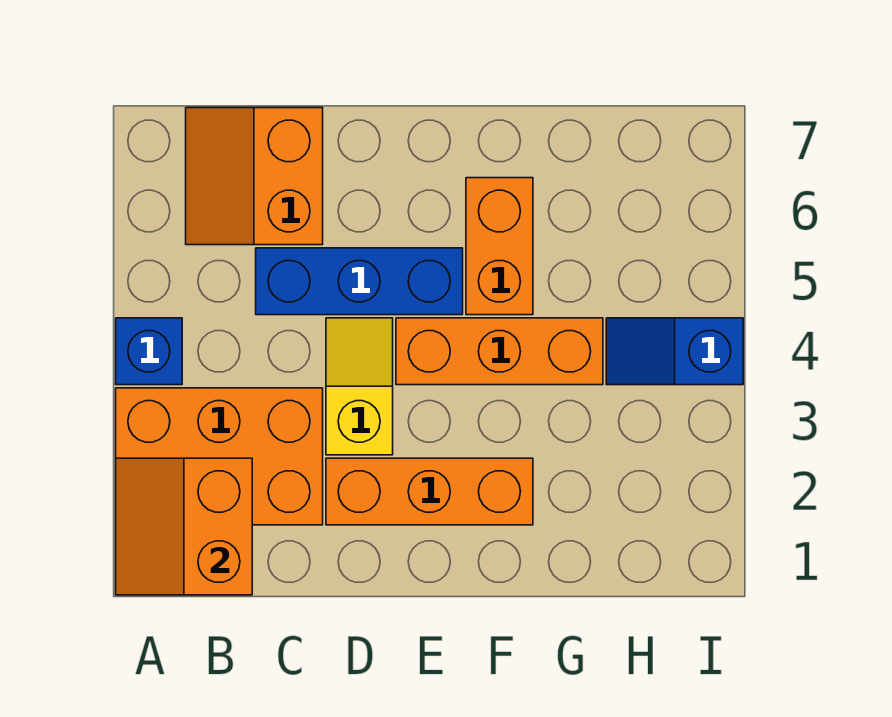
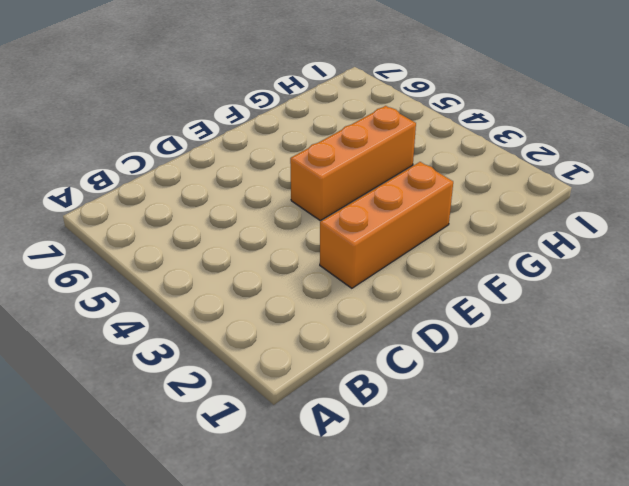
none -> orange brick A2:C3 level 1
none -> blue brick A4 level 1

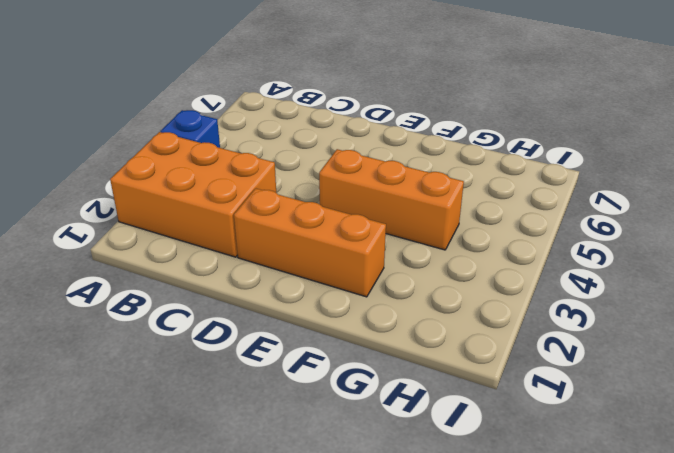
none -> orange slope B6:C7 level 1 top C
none -> blue brick C5:E5 level 1

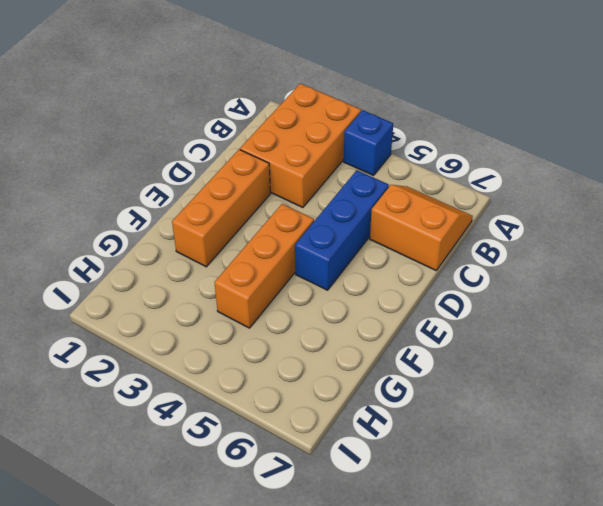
none -> yellow slope D3:D4 level 1 top 3
none -> orange brick F5:F6 level 1

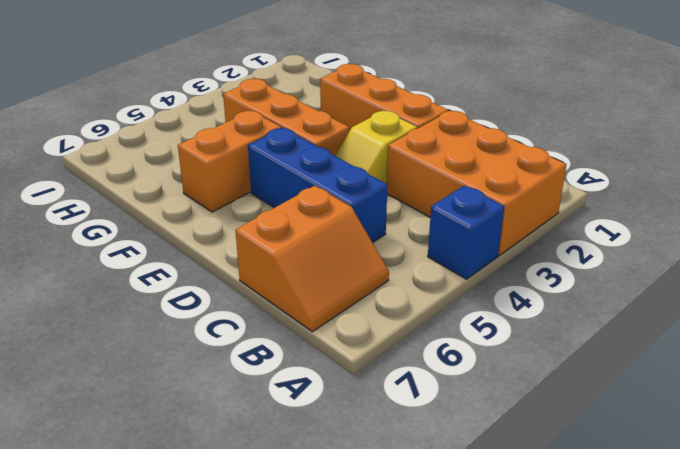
none -> blue slope H4:I4 level 1 top I
none -> orange slope A1:B2 level 2 top B

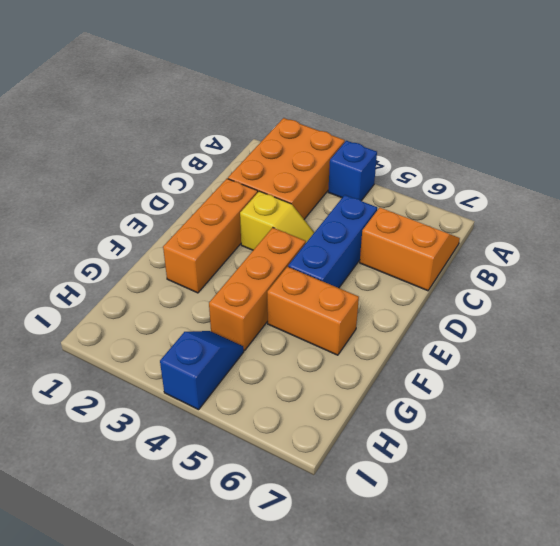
none -> orange slope A1:B2 level 2 top B

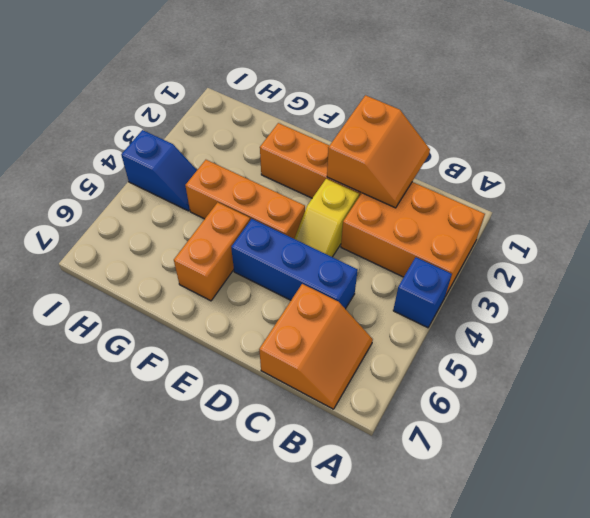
orange slope C1:D2 level 2 top D -> orange slope A1:B2 level 2 top B

